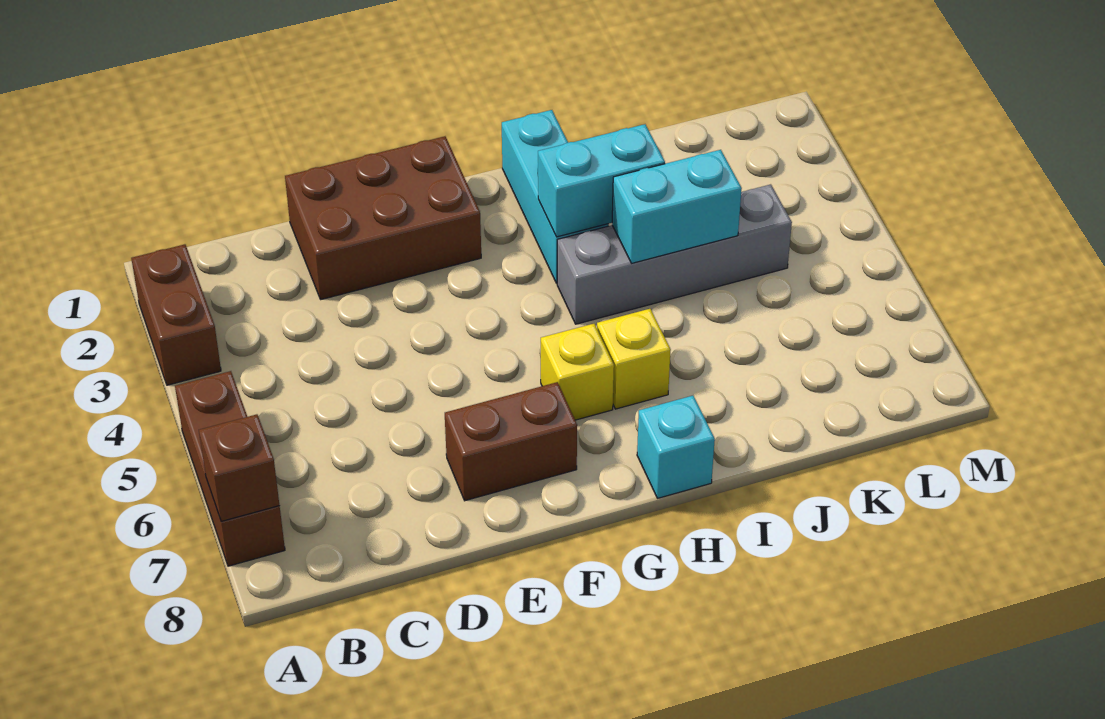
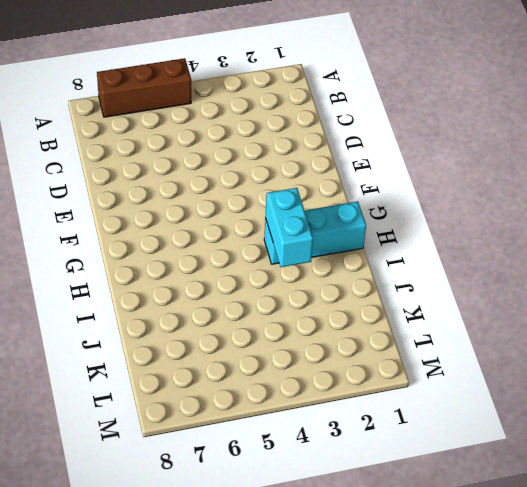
none -> brown brick A2:A3 level 1
none -> brown brick D1:F2 level 1
none -> brown brick E7:F7 level 1

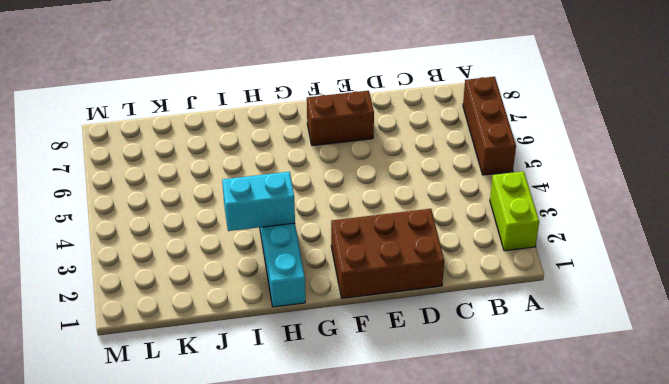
lime brick A2:A3 level 1 -> brown brick A2:A3 level 1
none -> yellow brick G6 level 1
none -> grey brick H4:K4 level 1
none -> yellow brick H6 level 1

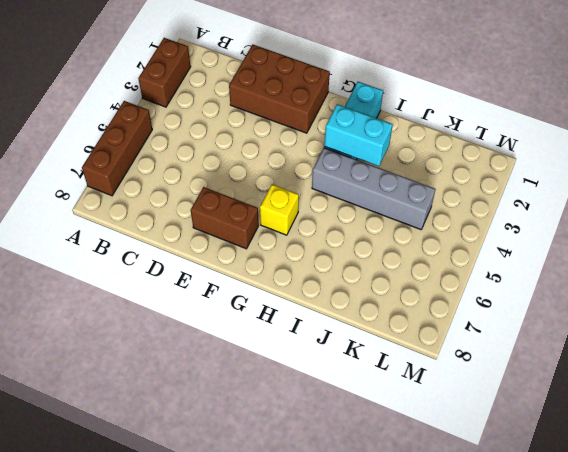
none -> yellow brick H6 level 1
none -> cyan brick H8 level 1
none -> brown brick A7 level 2

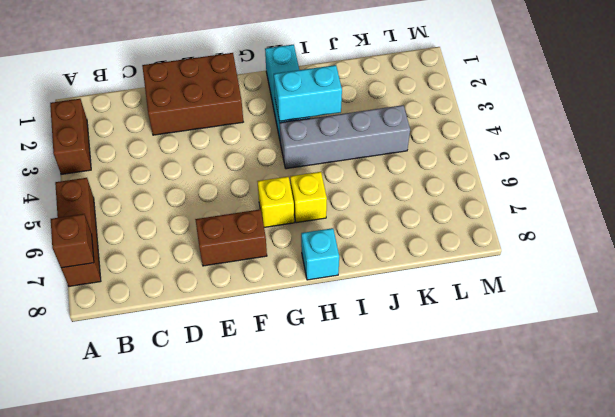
none -> cyan brick I4:J4 level 2

